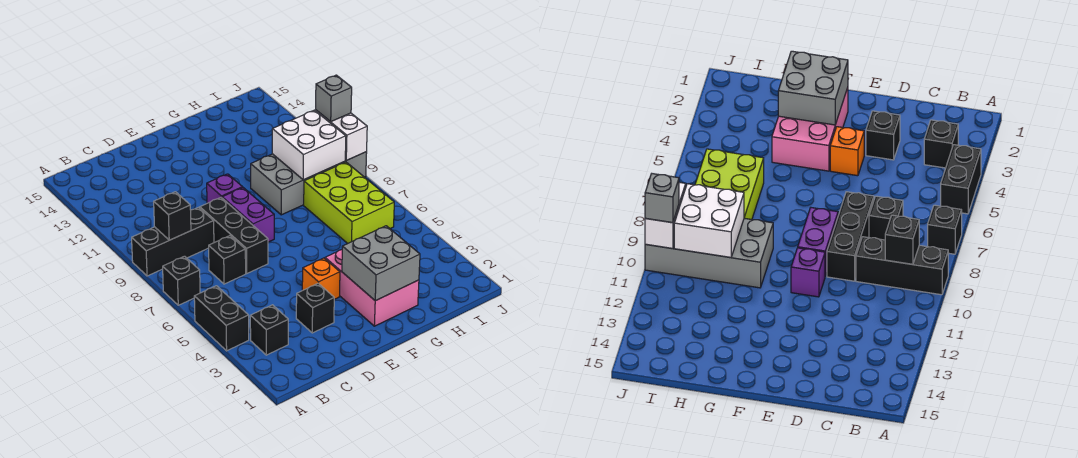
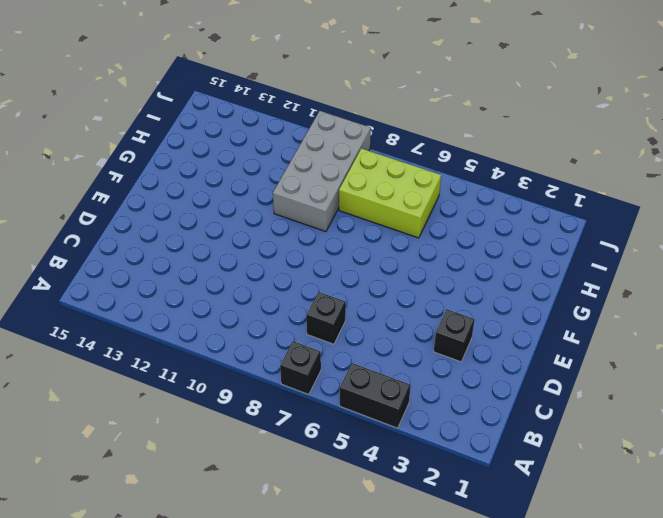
none -> black brick A9:C9 level 1
none -> black brick B3 level 1
none -> black brick D7:D9 level 1

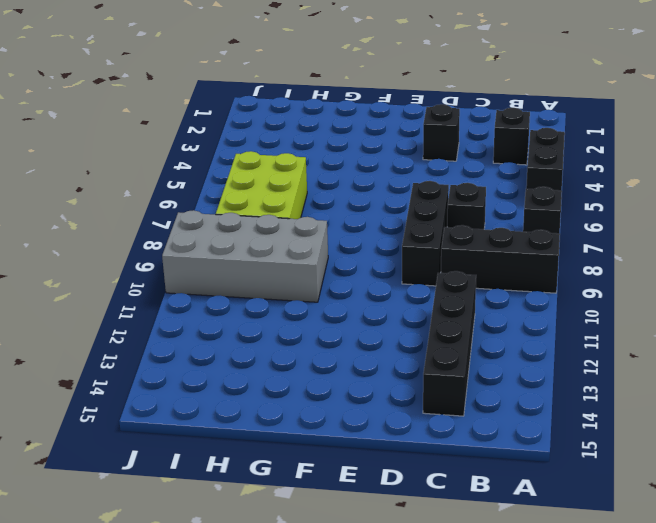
black brick C11:C14 level 1 -> none
none -> orange brick E4 level 1
none -> purple brick E8:E9 level 1
none -> purple brick E10 level 1

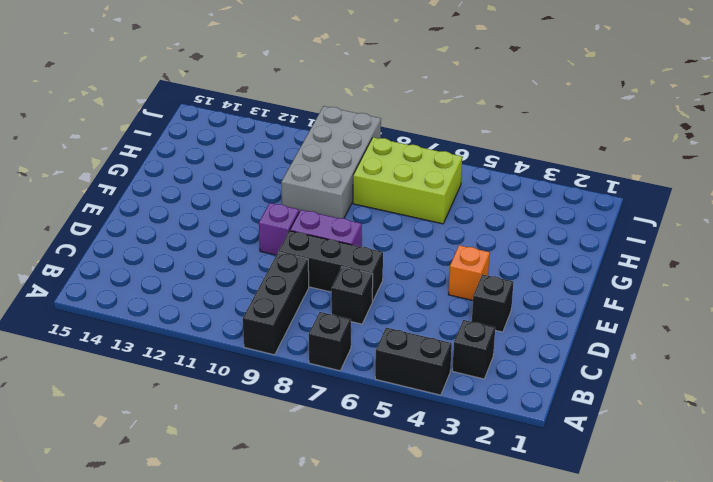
none -> pink brick F2:G4 level 1
none -> black brick B9 level 2
none -> grey brick F2:G3 level 2

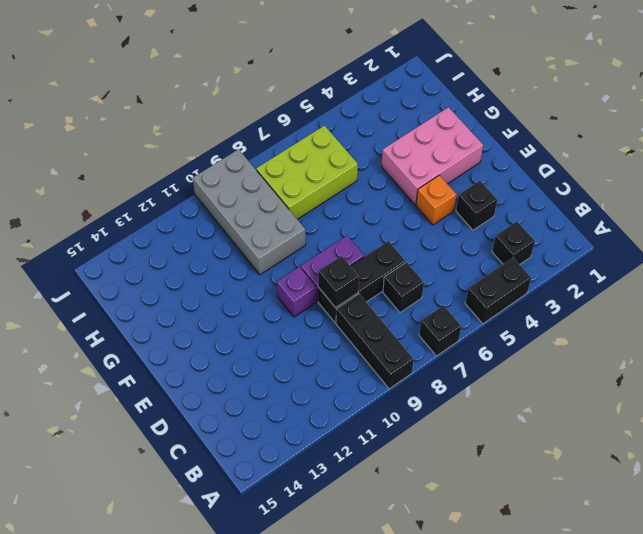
black brick D9 level 2 -> black brick B9 level 2
none -> grey brick F2:G3 level 2
none -> white brick H9:I10 level 2
none -> white brick J9:J10 level 2

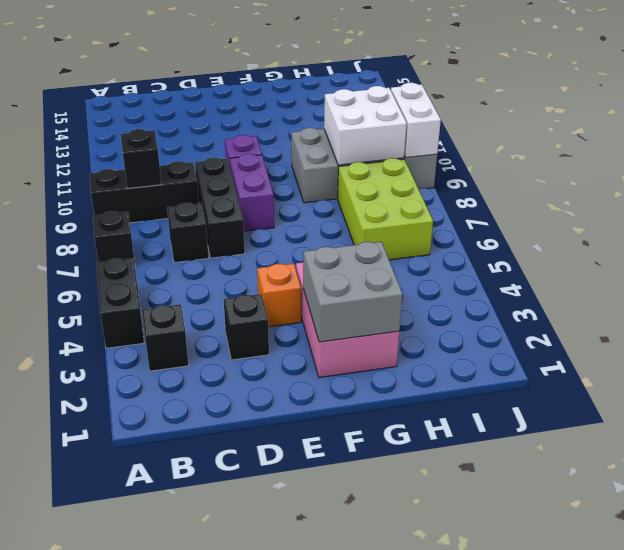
none -> grey brick J10 level 3

